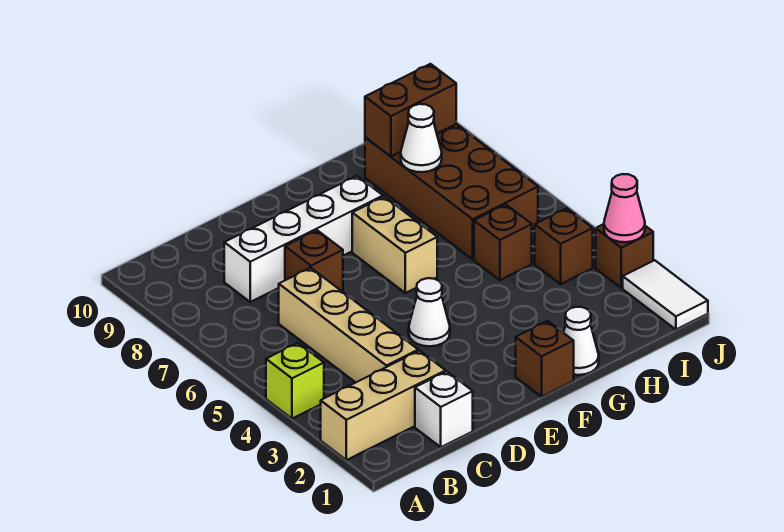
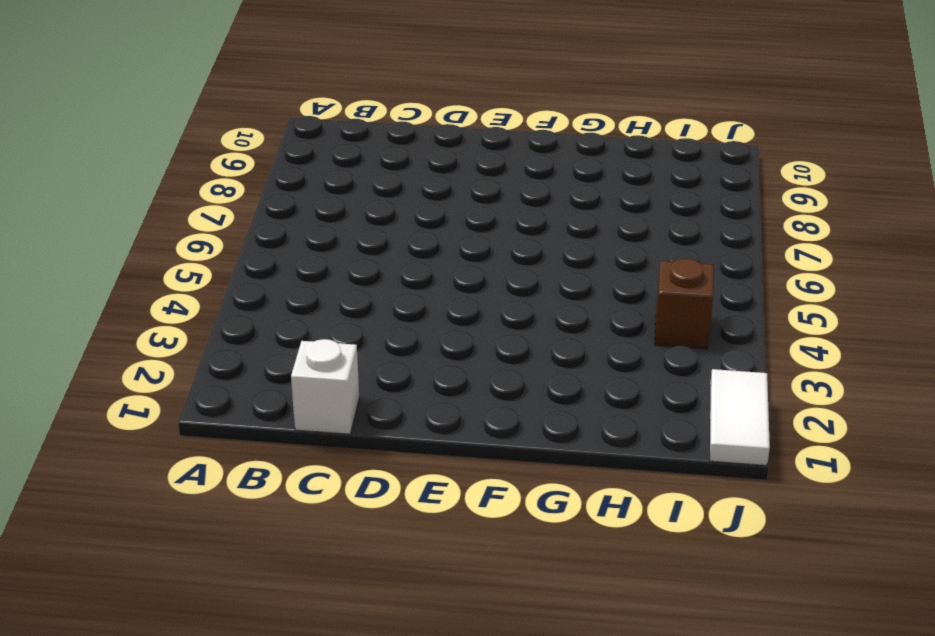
none -> tan brick A2:C2 level 1
none -> lime brick A4 level 1
none -> tan brick C3:C6 level 1

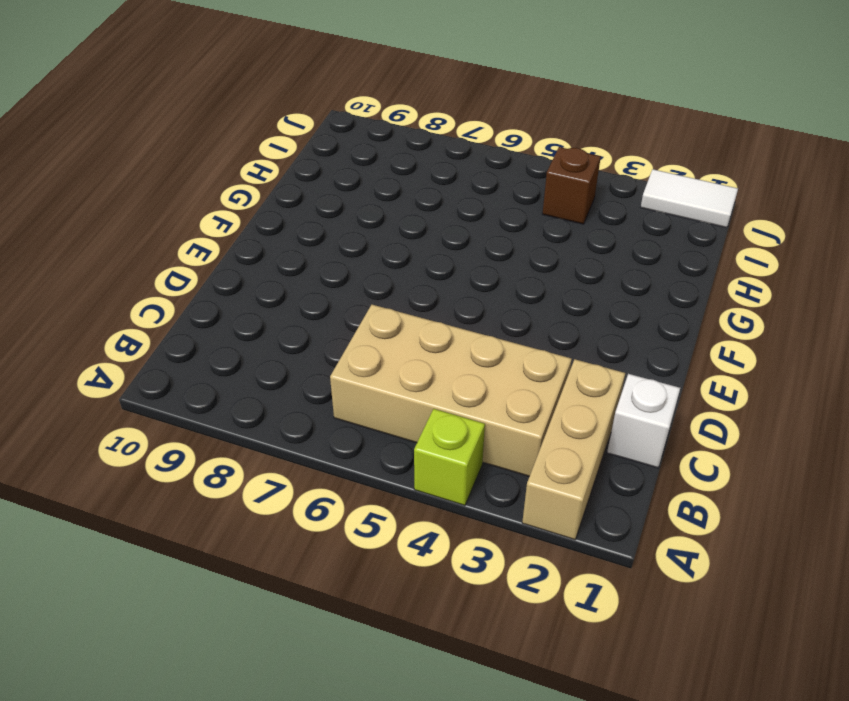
tan brick B3:C6 level 1 -> tan brick C3:C6 level 1
none -> white brick C8:F8 level 1
none -> brown brick D7 level 1
none -> white cone E4 level 1

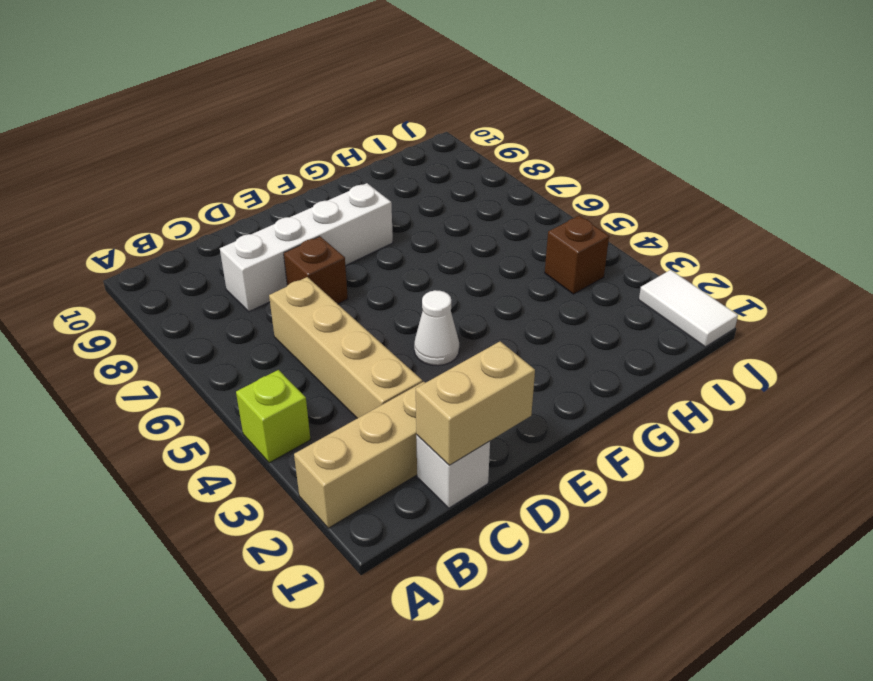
tan brick C1:D1 level 2 -> tan brick F6:F7 level 1
none -> brown brick F1 level 1
none -> white cone G1 level 1
none -> brown brick H5 level 1

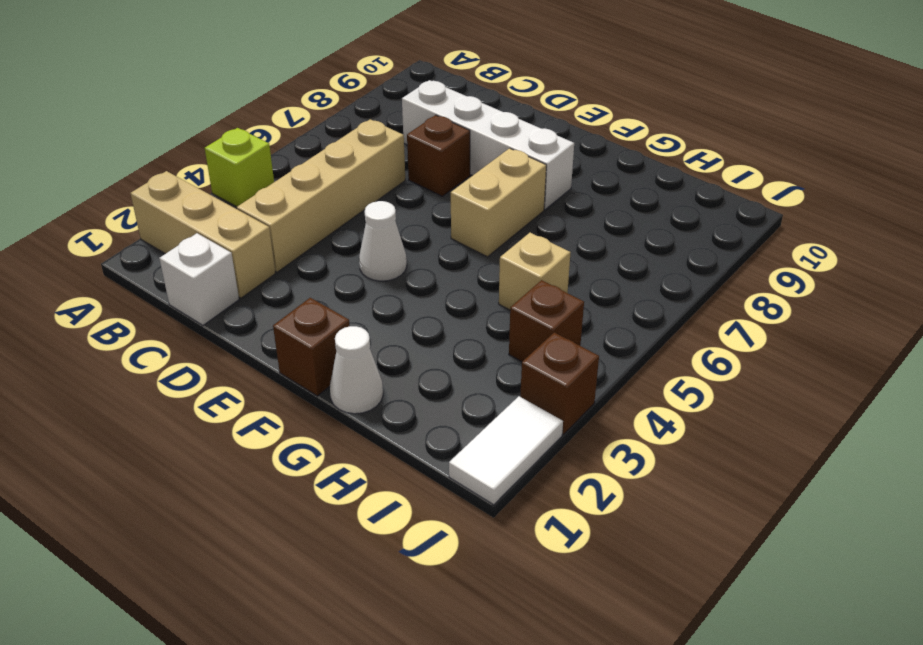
tan brick H5 level 1 -> brown brick H5 level 1
none -> brown brick H6:I9 level 1
none -> white cone H8 level 2
none -> brown brick H9:I9 level 2

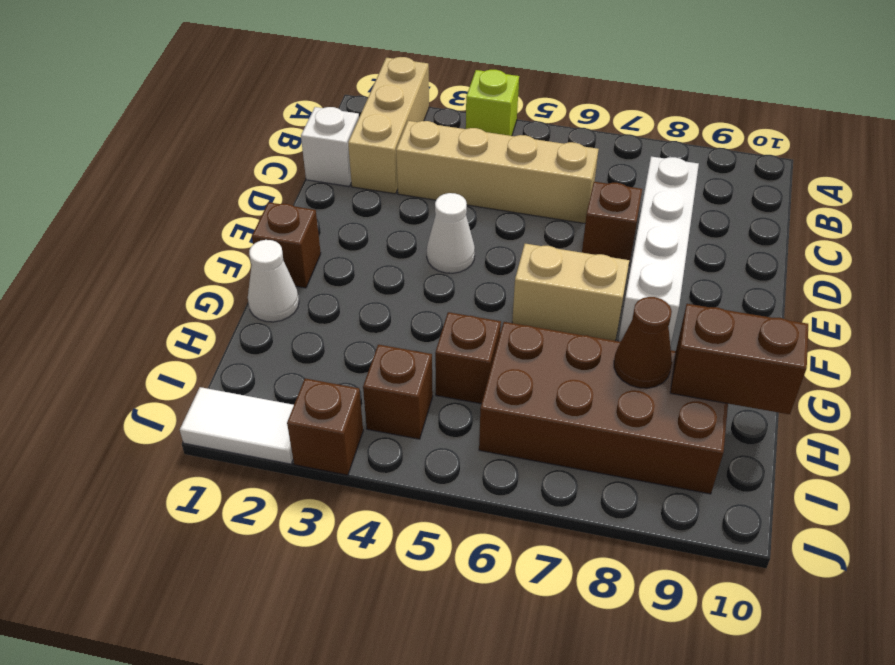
brown cone H8 level 2 -> white cone H8 level 2
brown brick H9:H10 level 2 -> brown brick H9:I9 level 2
none -> pink cone J3 level 2

